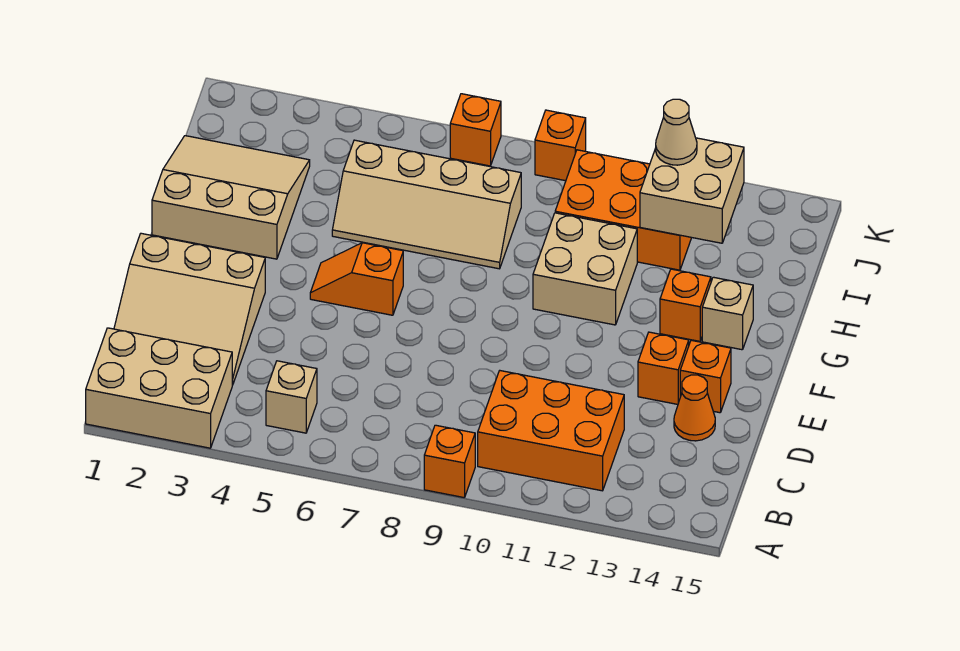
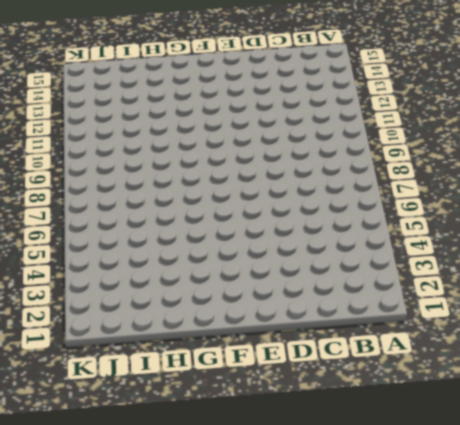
none -> tan brick A1:B3 level 1
none -> orange brick A9 level 1
none -> tan brick B5 level 1

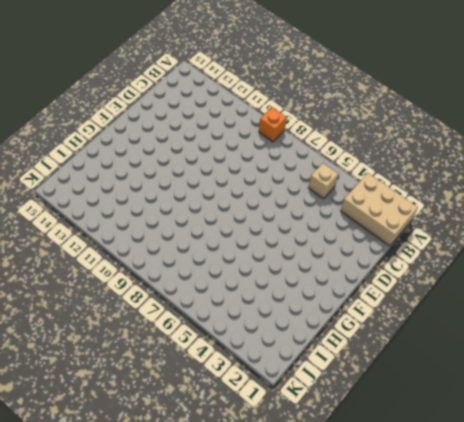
none -> orange brick B10:C12 level 1
none -> tan slope C1:E3 level 1 top E
none -> orange cone D14 level 1

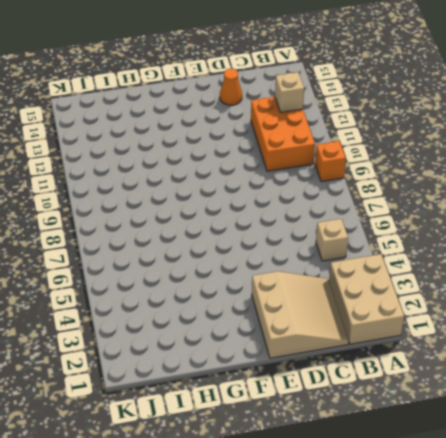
tan brick B12 level 2 -> tan brick G14 level 1
none -> orange brick E13 level 1
none -> orange brick E14 level 1
none -> orange slope F5:F6 level 1 top 6

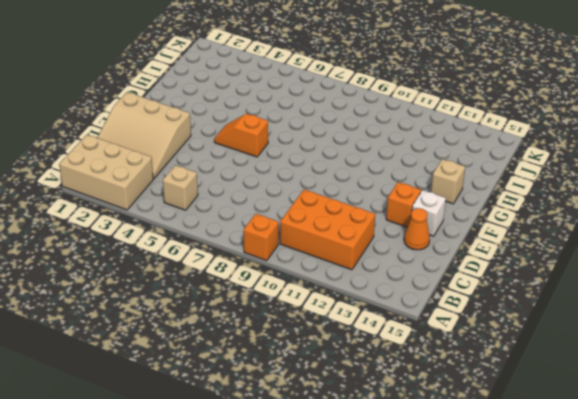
white brick E14 level 1 -> orange brick E14 level 1
none -> tan slope G1:I3 level 1 top G
none -> tan brick G10:H11 level 1
none -> orange brick G13 level 1

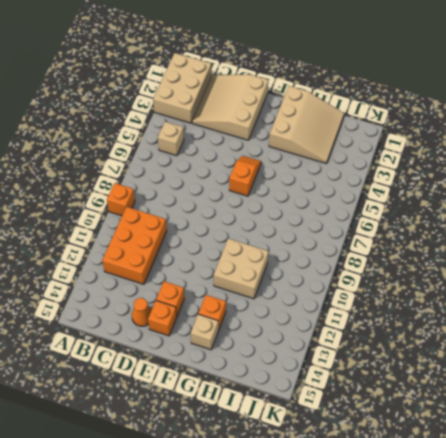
none -> tan slope H5:I8 level 1 top I
none -> orange brick I10:J12 level 1
none -> orange brick K7 level 1

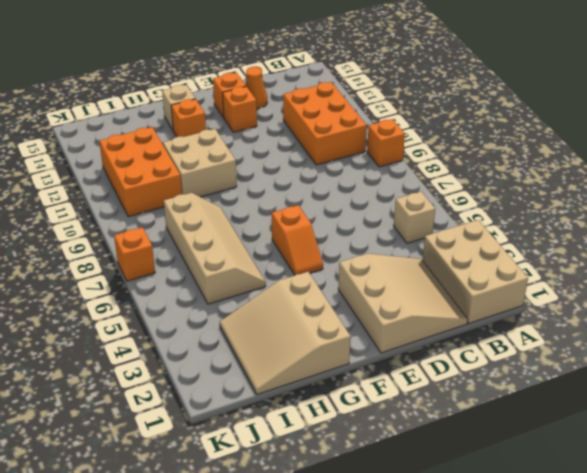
none -> orange brick K9 level 1
none -> tan brick I12:J13 level 2
none -> tan cone J12 level 3

